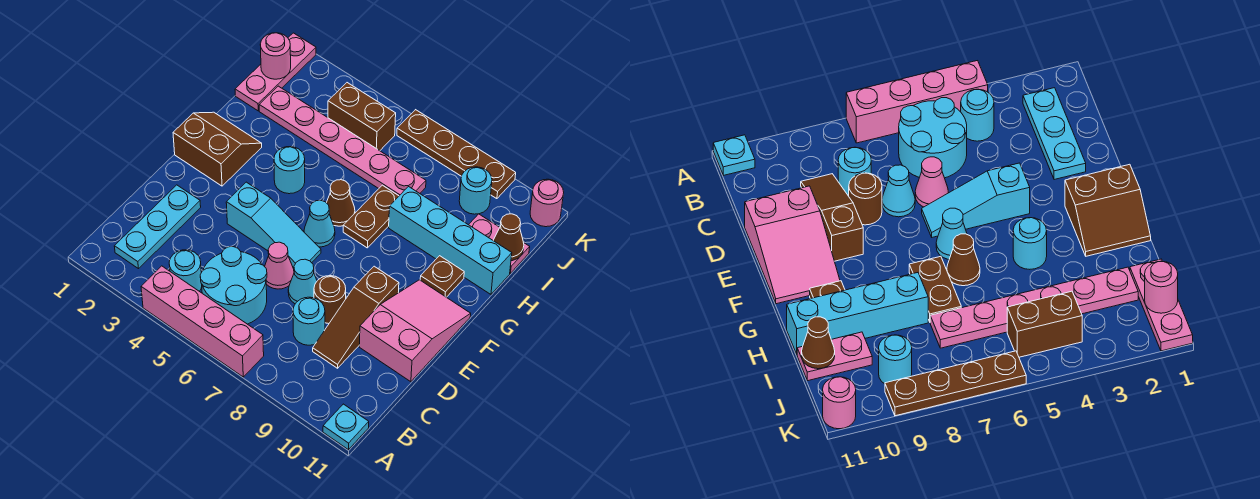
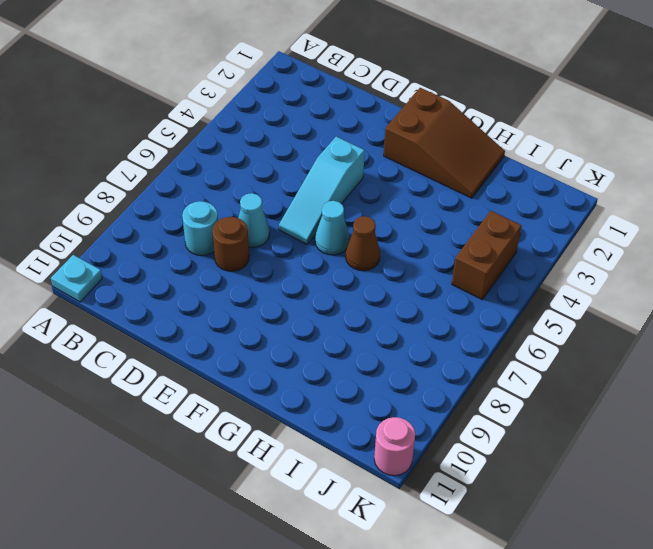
brown slope F1:H2 level 1 top F -> brown slope F1:G2 level 1 top F
none -> pink brick A4:A7 level 1
none -> cyan plate B2:D2 level 1
none -> cyan round brick B4 level 1

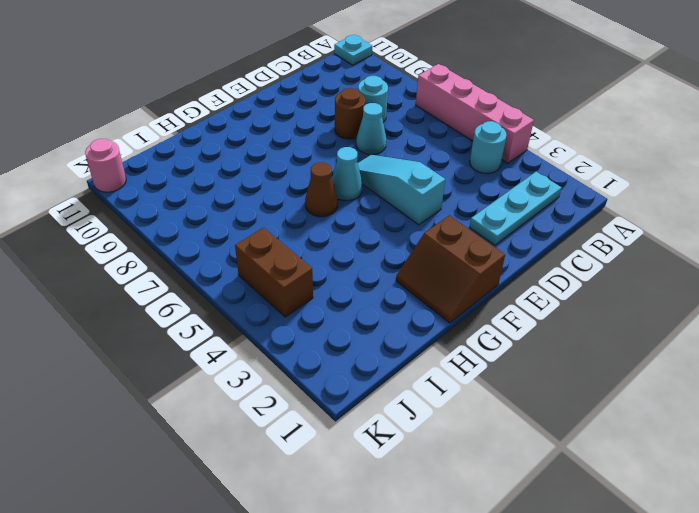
none -> cyan round brick B5:C6 level 1
none -> brown slope C9:E9 level 1 top E
none -> pink cone D6 level 1

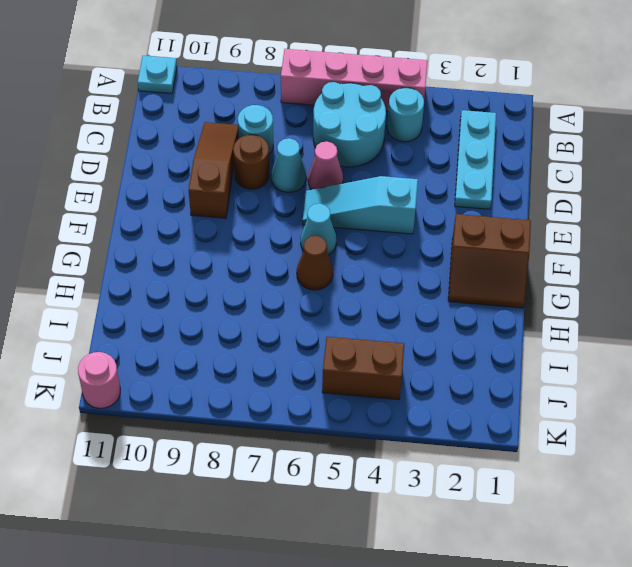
none -> pink slope D10:F11 level 1 top D
none -> cyan round brick G4 level 1
none -> brown plate G7:H7 level 1

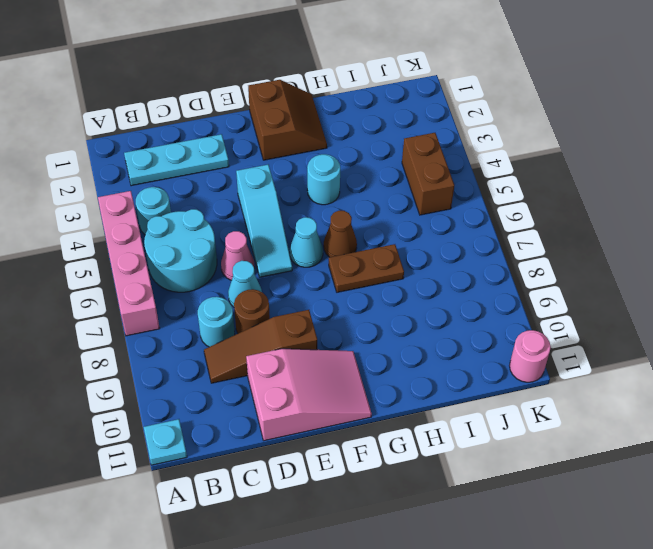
none -> brown plate G10 level 1
none -> cyan brick H8:H11 level 1
none -> pink plate I1:K1 level 1

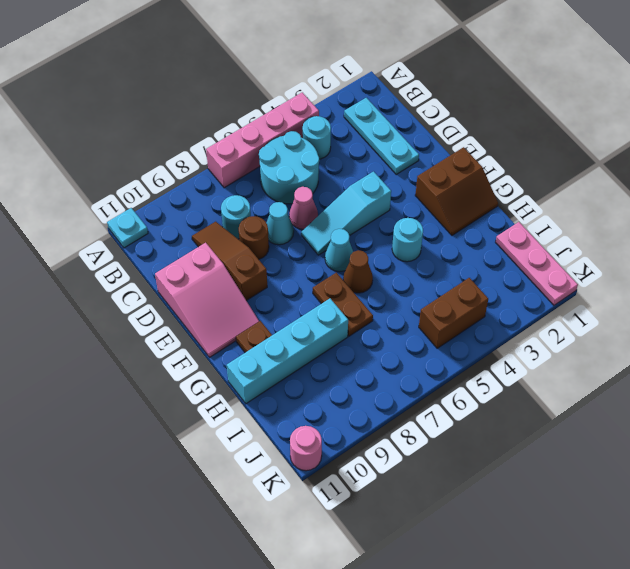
none -> pink plate I2:I7 level 1
none -> pink plate I10:I11 level 1
none -> cyan round brick J9 level 1

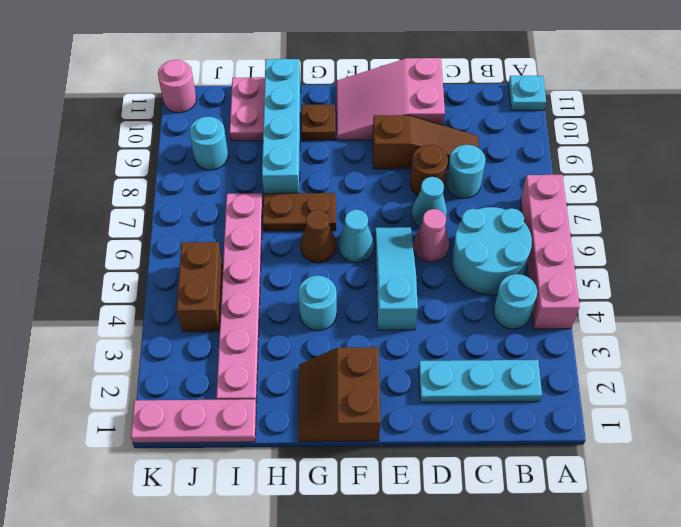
none -> brown plate K6:K9 level 1
none -> brown cone I11 level 2
none -> pink round brick J1 level 2

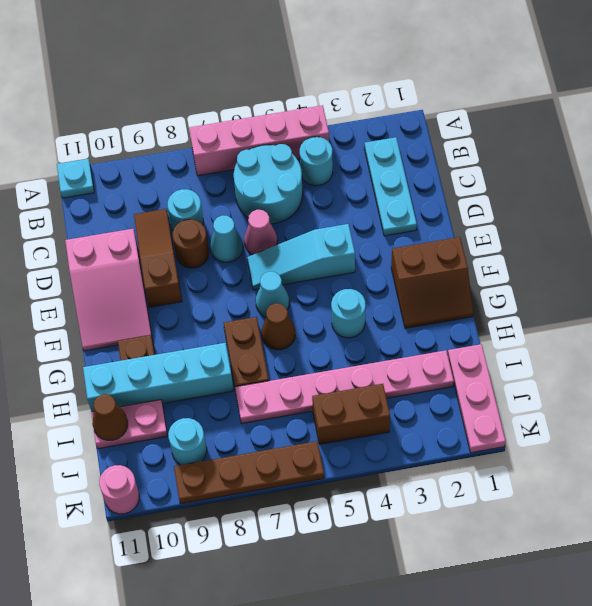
none -> pink round brick J1 level 2

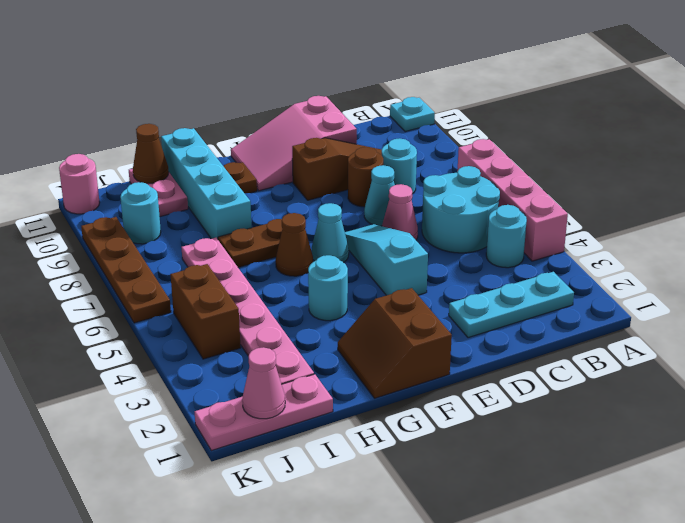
pink cone J1 level 2 -> pink round brick J1 level 2

